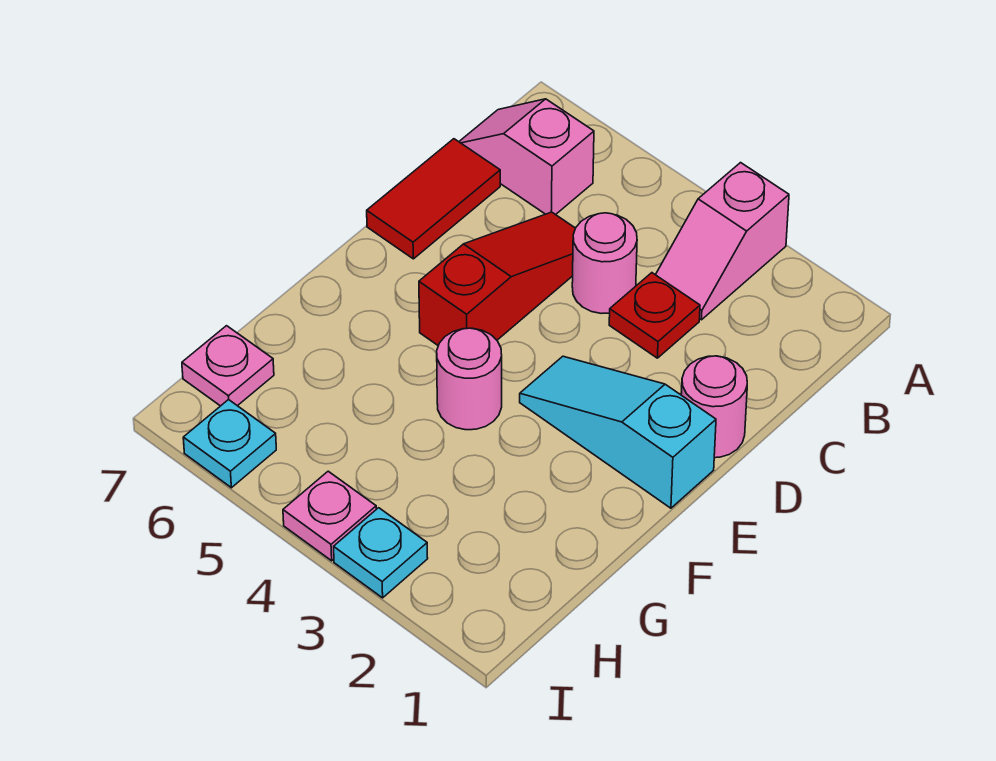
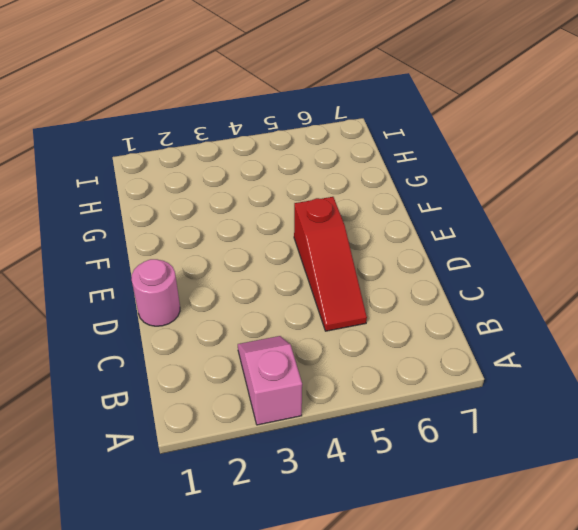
none -> pink slope B6:B7 level 1 top 6
none -> red plate C3 level 1
none -> pink round brick C4 level 1

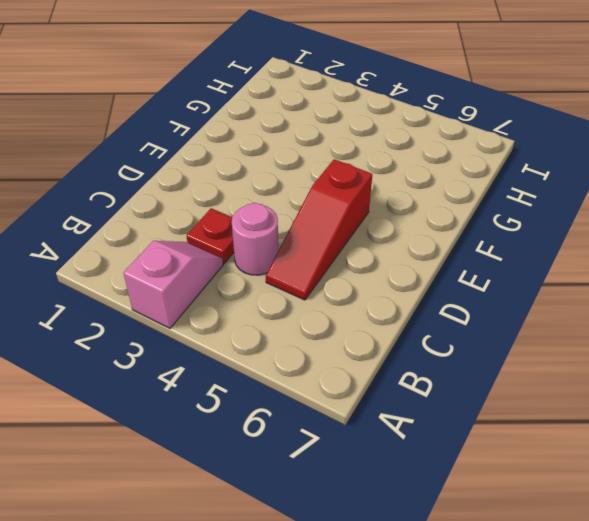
none -> pink slope B6:B7 level 1 top 6
none -> red tile C7:D7 level 1
none -> pink round brick D1 level 1

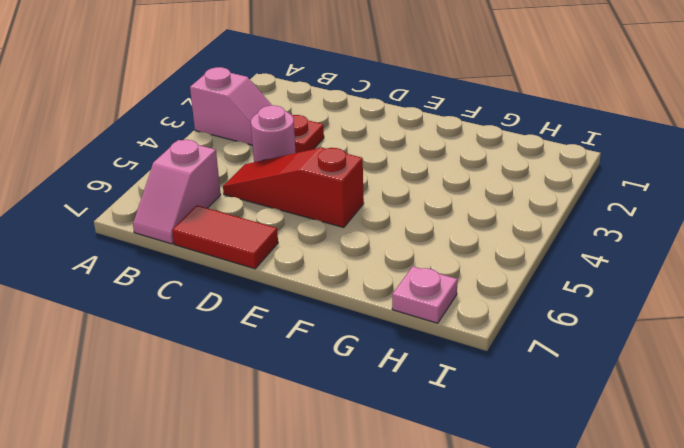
none -> pink round brick D1 level 1
none -> cyan slope E1:E3 level 1 top 1
none -> pink round brick F4 level 1

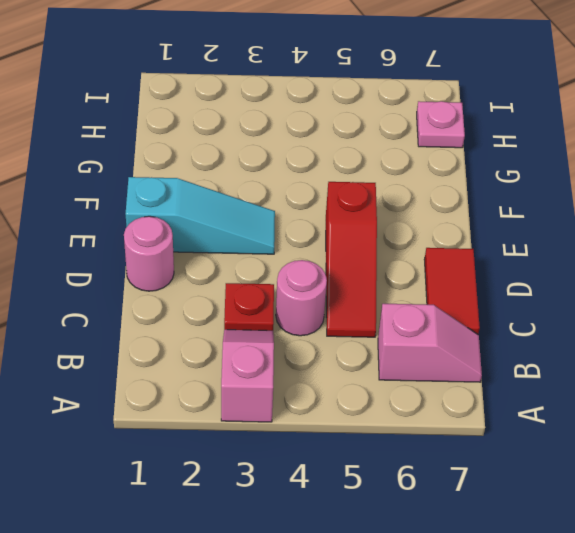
none -> pink round brick F4 level 1
none -> cyan plate I3 level 1
none -> pink plate I4 level 1

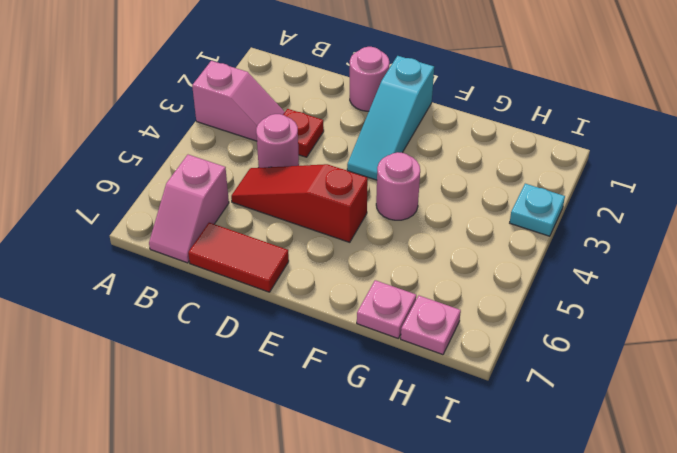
pink plate G7 level 1 -> pink plate I4 level 1
none -> cyan plate I6 level 1

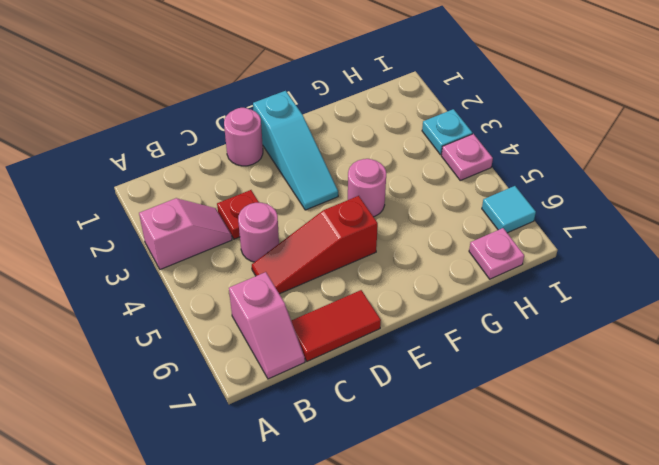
cyan tile I6 level 1 -> cyan plate I6 level 1

